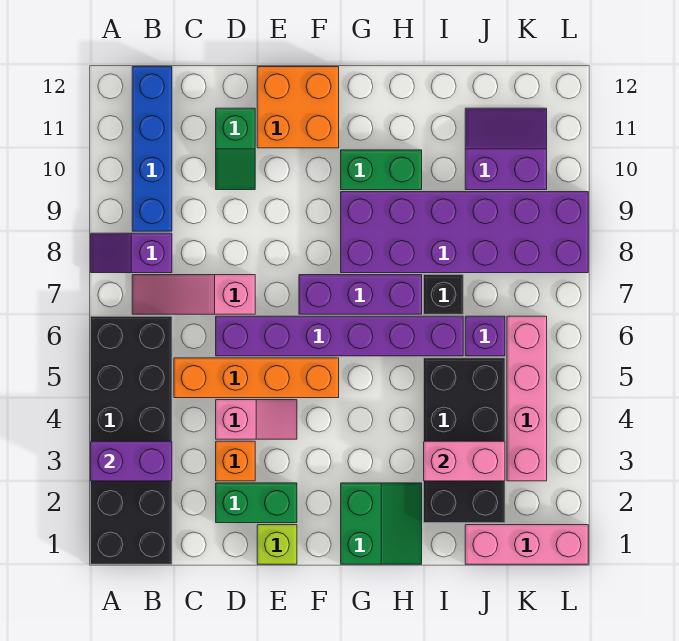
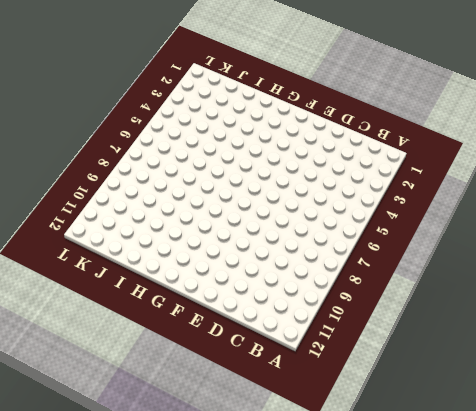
none -> black brick A1:B6 level 1
none -> purple slope A8:B8 level 1 top B
none -> pink slope B7:D7 level 1 top D

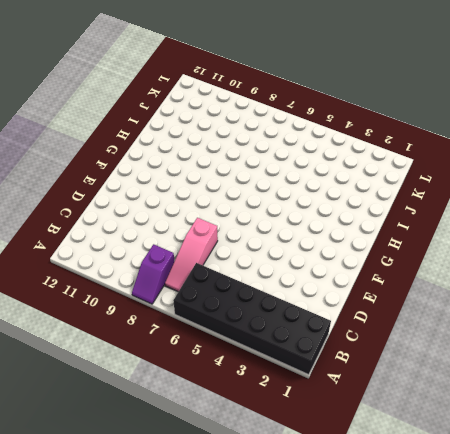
none -> blue brick B9:B12 level 1
none -> orange brick C5:F5 level 1
none -> green brick D2:E2 level 1

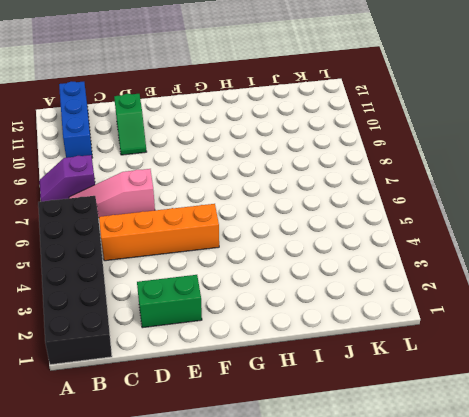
blue brick B10:B12 level 1 -> blue brick B9:B12 level 1
none -> orange brick D3 level 1
none -> pink slope D4:E4 level 1 top D
none -> purple brick D6:I6 level 1

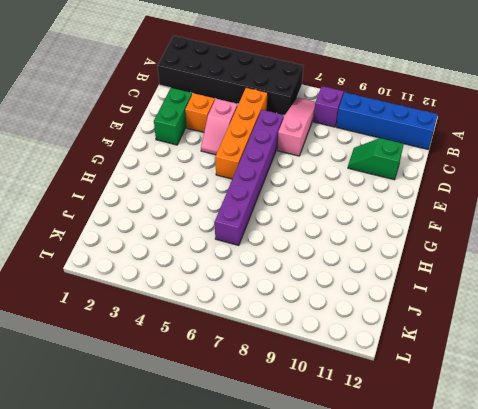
none -> lime brick E1 level 1
none -> orange brick E11:F12 level 1
none -> purple brick F7:H7 level 1

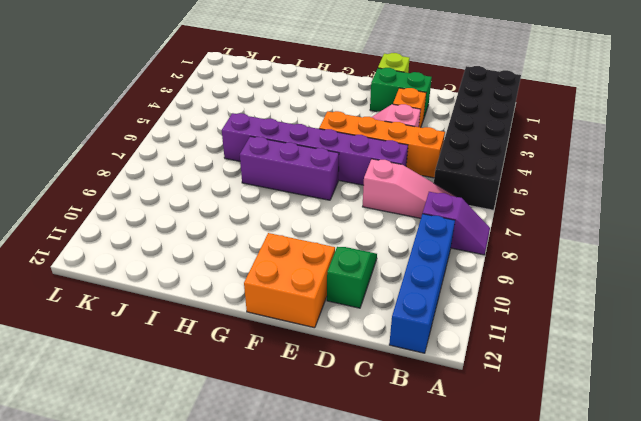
none -> green slope G1:H2 level 1 top G
none -> purple brick G8:L9 level 1
none -> green brick G10:H10 level 1

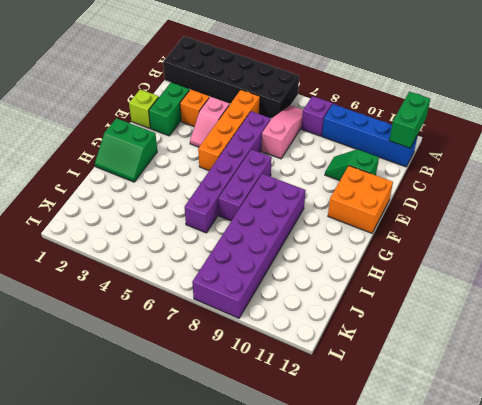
green brick A12:B12 level 2 -> green brick G10:H10 level 1
none -> black brick I2:J5 level 1
none -> black brick I7 level 1
none -> pink brick J1:L1 level 1

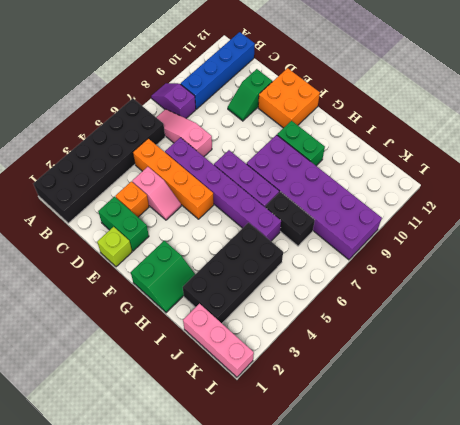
black brick I7:J7 level 1 -> black brick I7 level 1
none -> purple brick J6 level 1
none -> purple slope J10:K11 level 1 top 10
none -> pink brick K3:K6 level 1

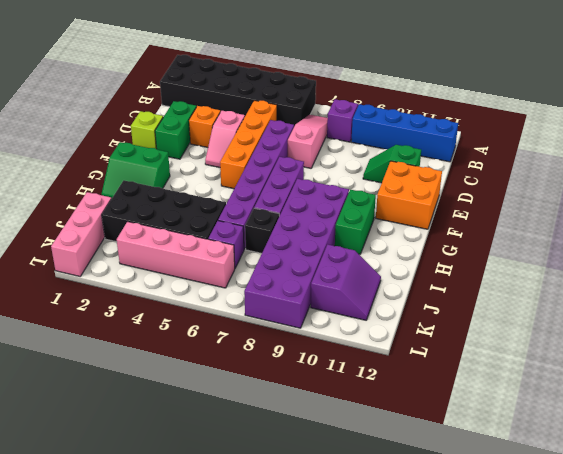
none -> purple brick A3:B3 level 2
none -> pink brick I3:J3 level 2

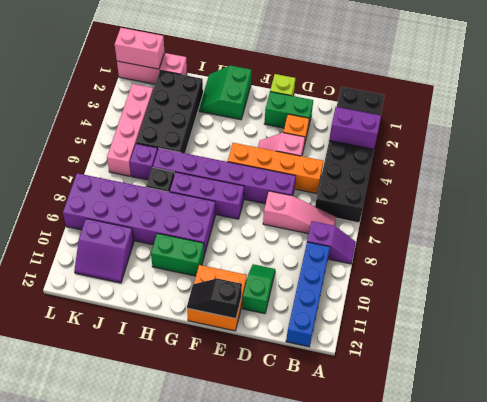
black slope E12:F12 level 2 top E -> none
pink brick K1:L1 level 2 -> pink brick I3:J3 level 2

